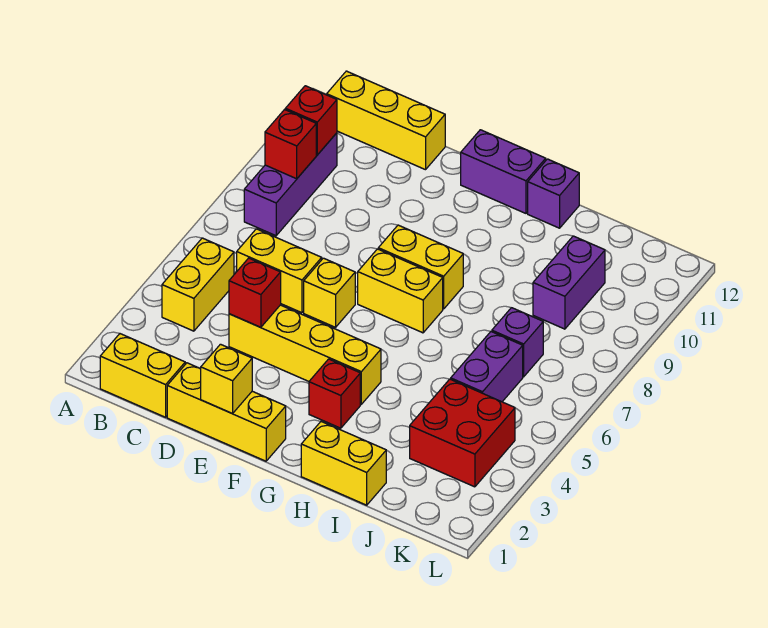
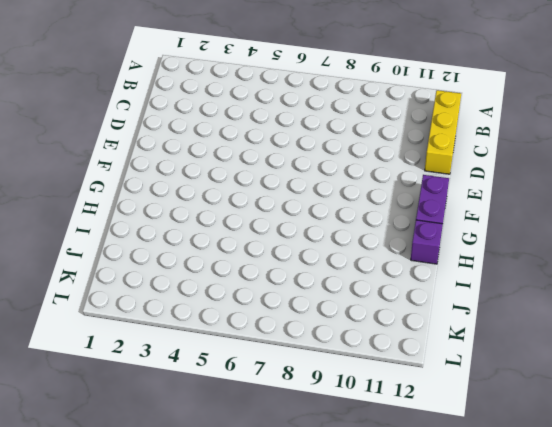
none -> yellow brick B1:C1 level 1
none -> yellow brick B4:B5 level 1
none -> purple brick B8:B10 level 1

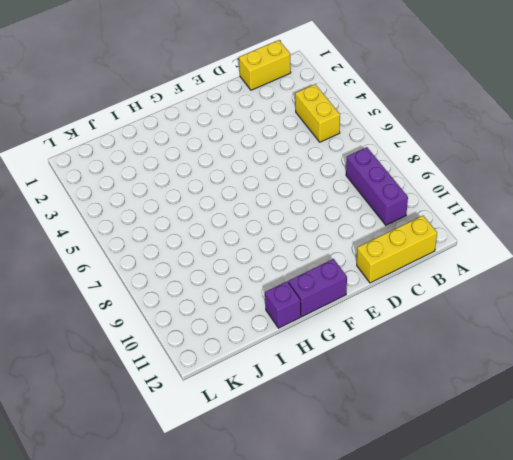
none -> yellow brick C6:D6 level 1
none -> yellow brick D1:F1 level 1
none -> yellow brick D4:G4 level 1

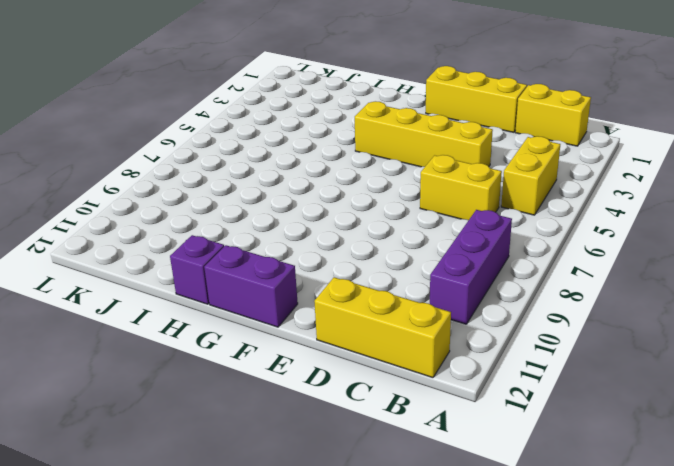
none -> yellow brick E6 level 1
none -> yellow brick F7:G7 level 1
none -> yellow brick F8:G8 level 1

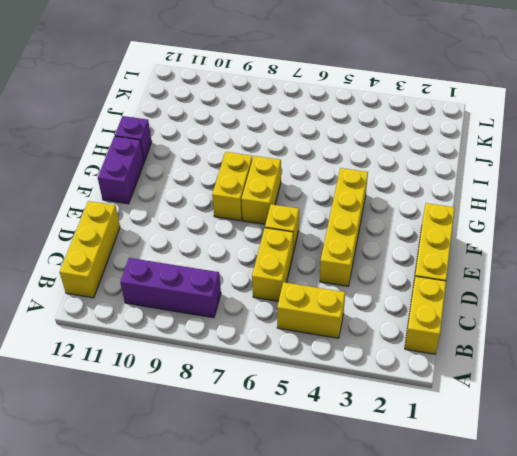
none -> red brick G3 level 1
none -> yellow brick H1:I1 level 1
none -> red brick J3:K4 level 1

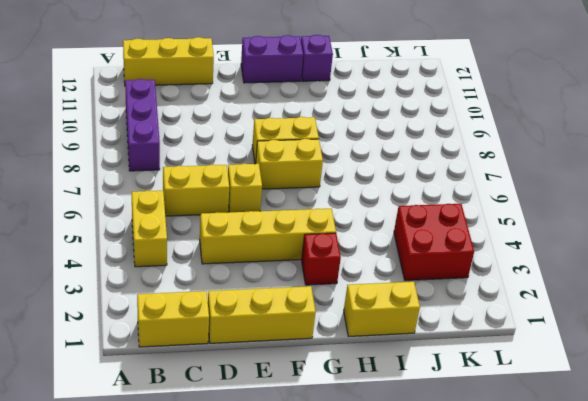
none -> purple brick J5:J6 level 1
none -> purple brick J7 level 1
none -> purple brick J9:J10 level 1

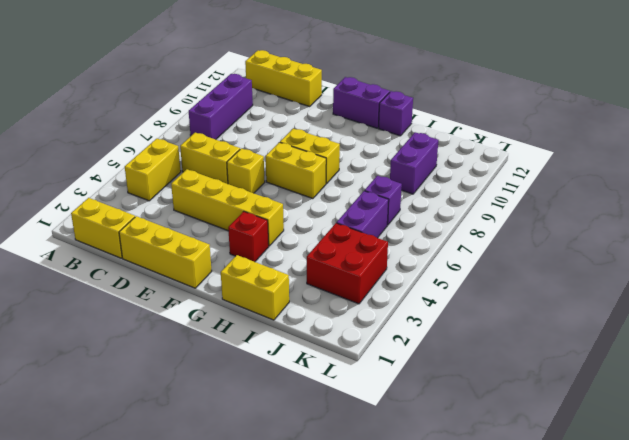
none -> red brick B9 level 2
none -> red brick B10 level 2
none -> red brick D4 level 2

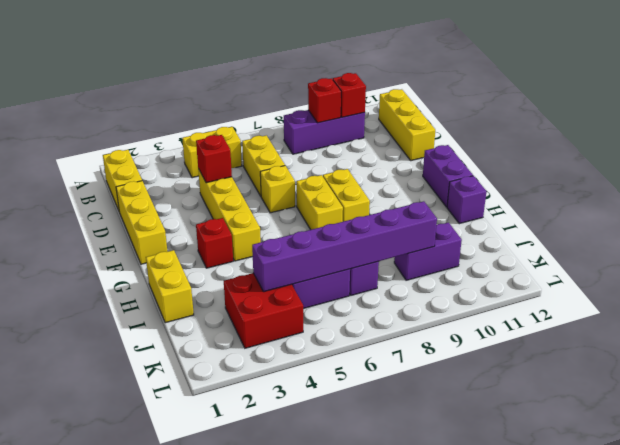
purple brick J4:J9 level 2 -> none
none -> yellow brick E1 level 2

